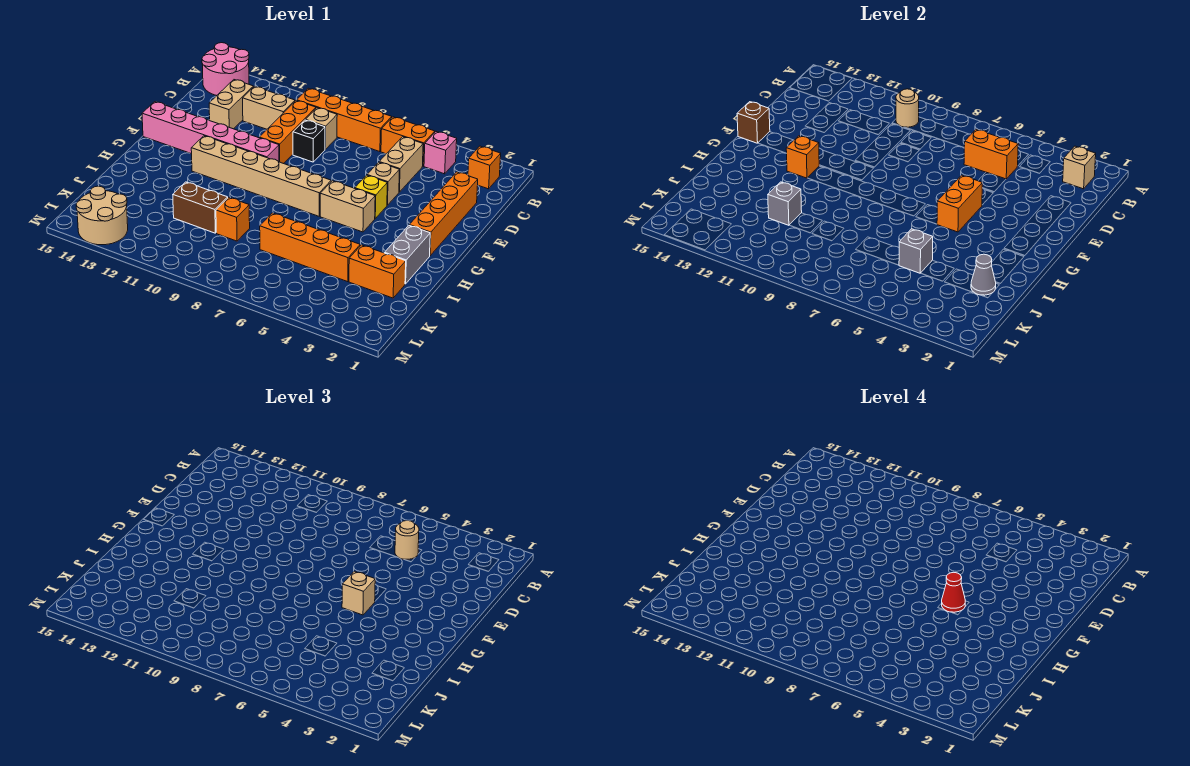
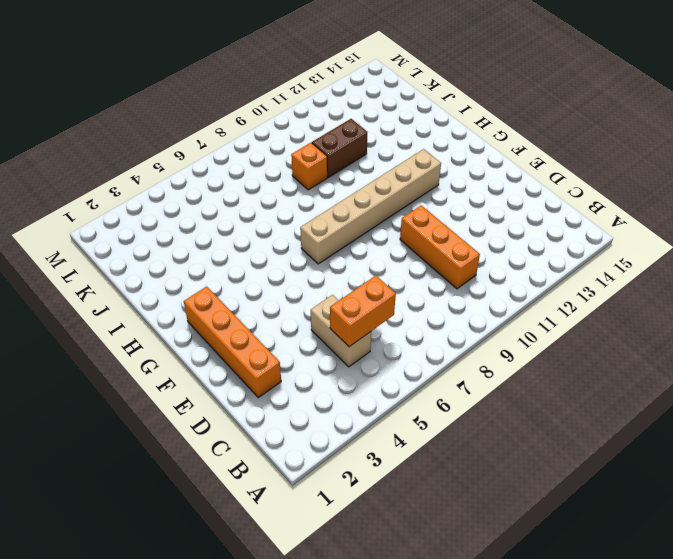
none -> pink round brick A14:B15 level 1
none -> orange brick B2 level 1
none -> pink brick B4 level 1
none -> orange brick B5:B6 level 1

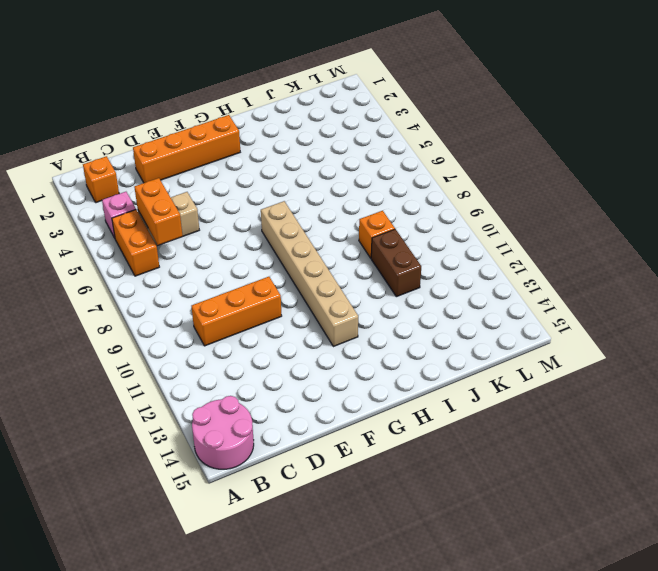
none -> orange brick B7:B10 level 1
none -> tan brick C9 level 1
none -> tan brick C11:C12 level 1
none -> tan brick C13:D13 level 1

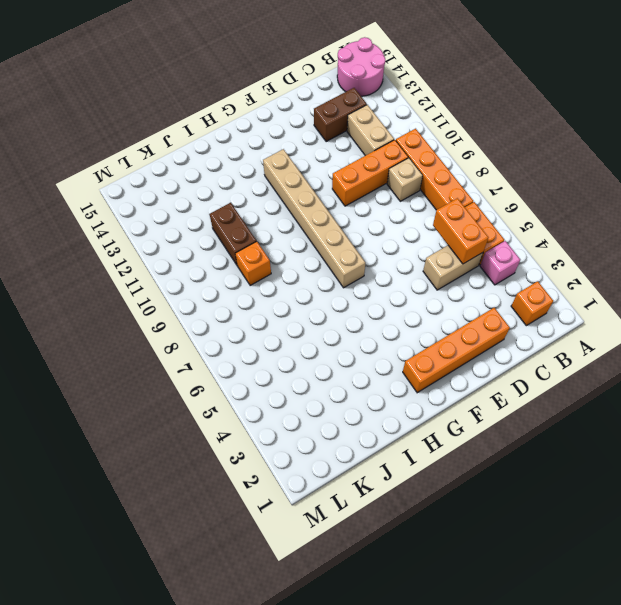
brown brick C13:D13 level 1 -> tan brick C13:D13 level 1
none -> black brick D9 level 1
none -> tan brick E5 level 1
none -> yellow brick F5 level 1
none -> pink brick F10:F15 level 1

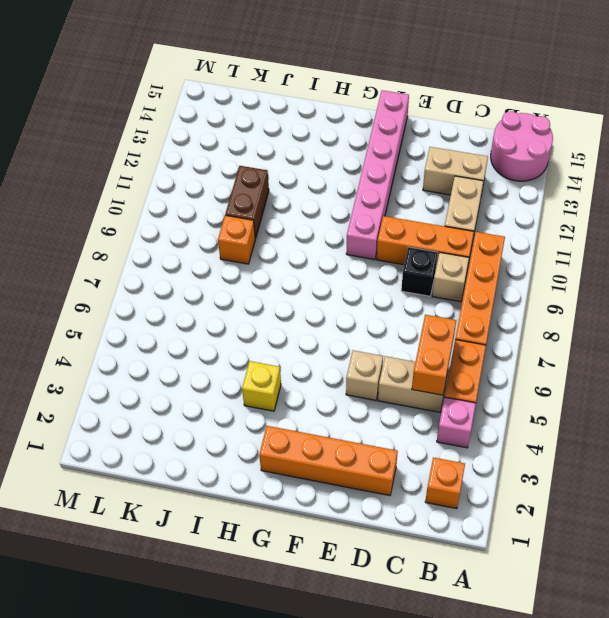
yellow brick H4 level 1 -> yellow brick F5 level 1
none -> tan brick G5:G6 level 1
none -> tan brick G7:G12 level 1
none -> grey brick H2:I2 level 1
none -> orange brick J2:J3 level 1

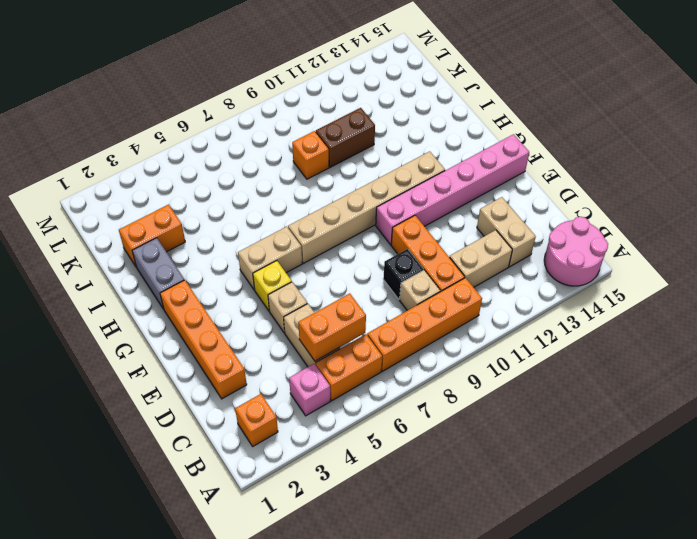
none -> orange brick J4:J7 level 1
none -> tan round brick L13:M14 level 1
none -> tan brick B2 level 2
none -> tan round brick B10 level 2

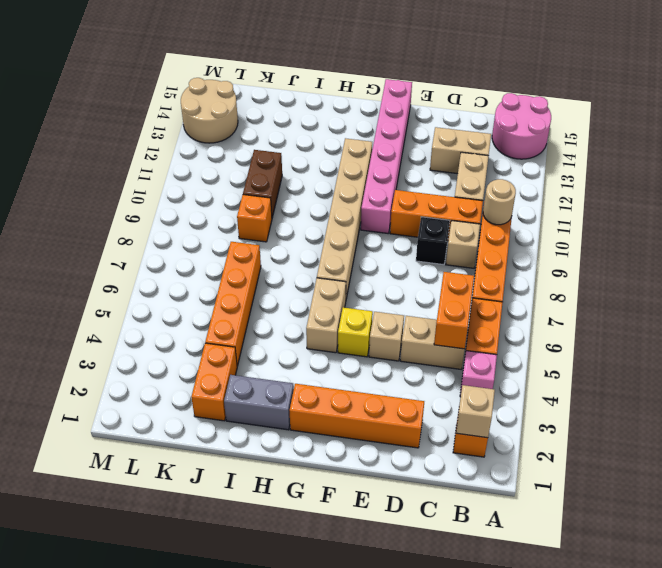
none -> orange brick F5:G5 level 2
none -> brown brick F15 level 2
none -> orange brick G12 level 2
none -> grey cone J2 level 2

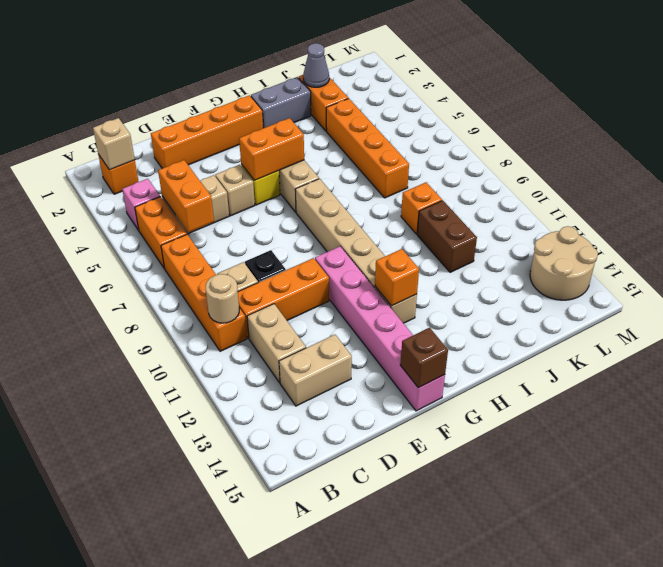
none -> pink round brick A14:B15 level 1
none -> grey brick J5 level 2
none -> grey brick J11 level 2
none -> tan round brick C5 level 3

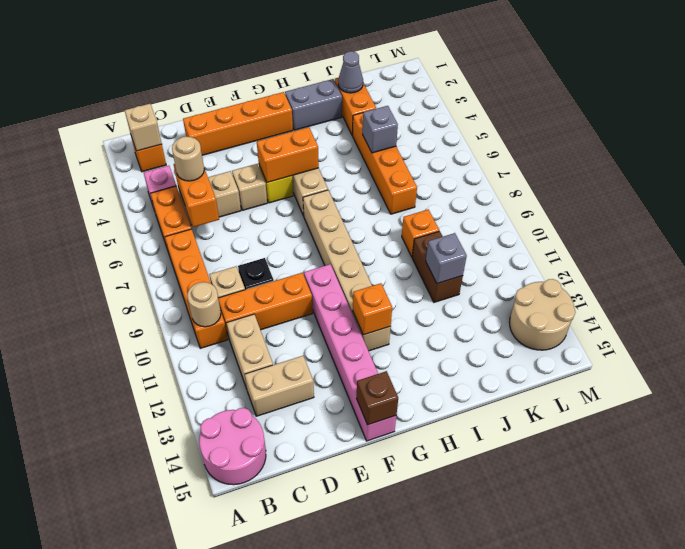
none -> tan brick G5 level 3
none -> red cone G5 level 4

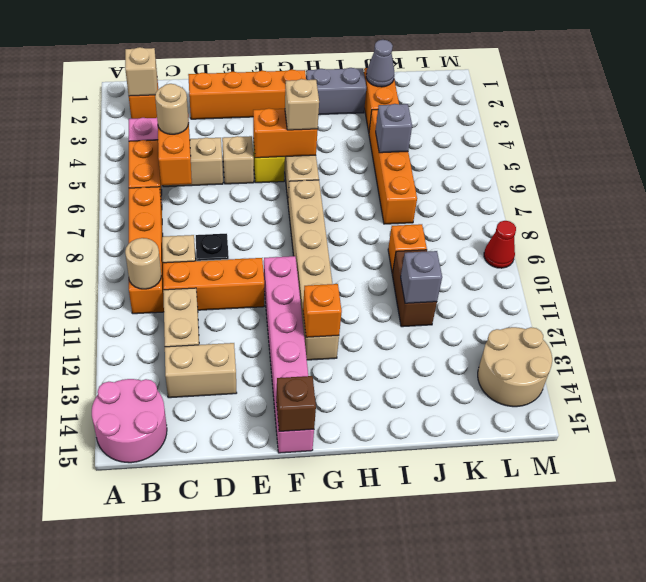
red cone M9 level 1 -> red cone G5 level 4

